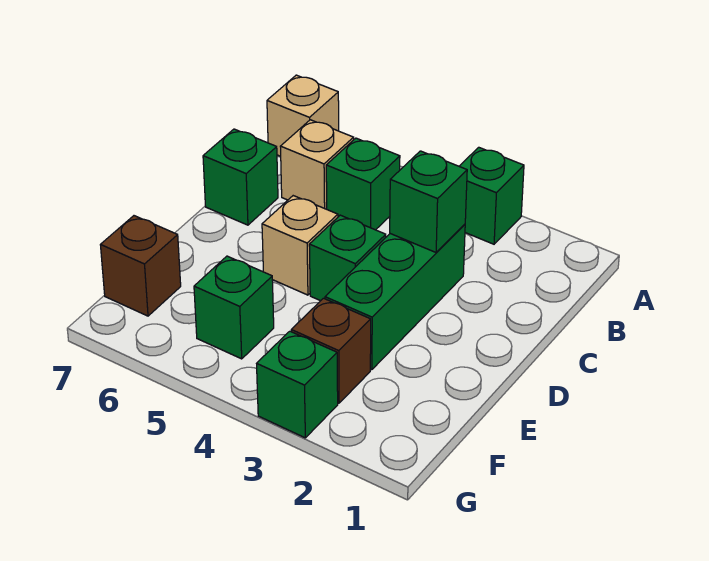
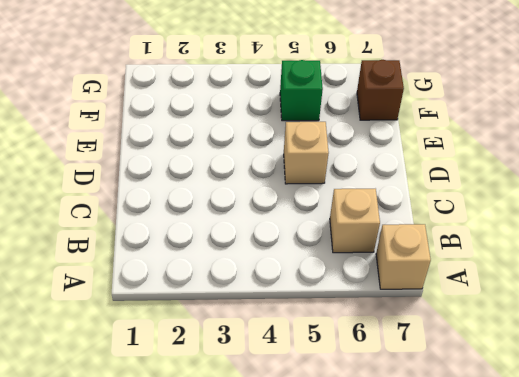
none -> green brick A3 level 1
none -> green brick B5 level 1
none -> green brick C3:E3 level 1

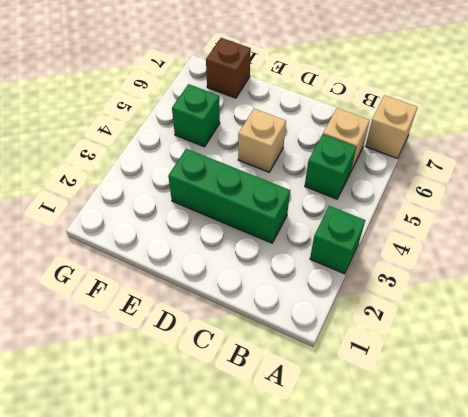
none -> green brick C7 level 1
none -> green brick D4 level 1
none -> brown brick F3 level 1

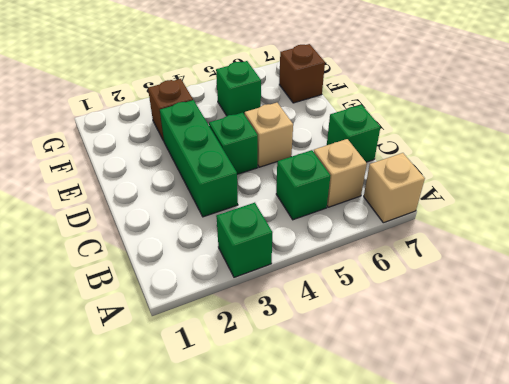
none -> green brick G3 level 1
none -> green brick C3 level 2

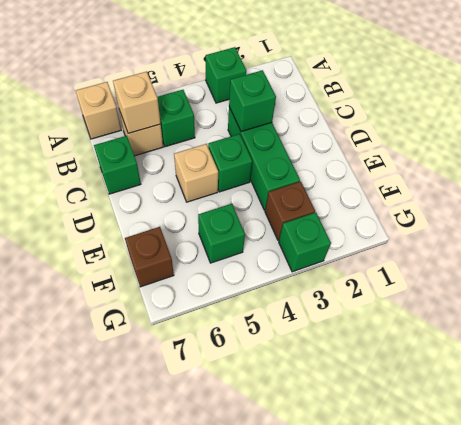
tan brick B6 level 2 -> none

